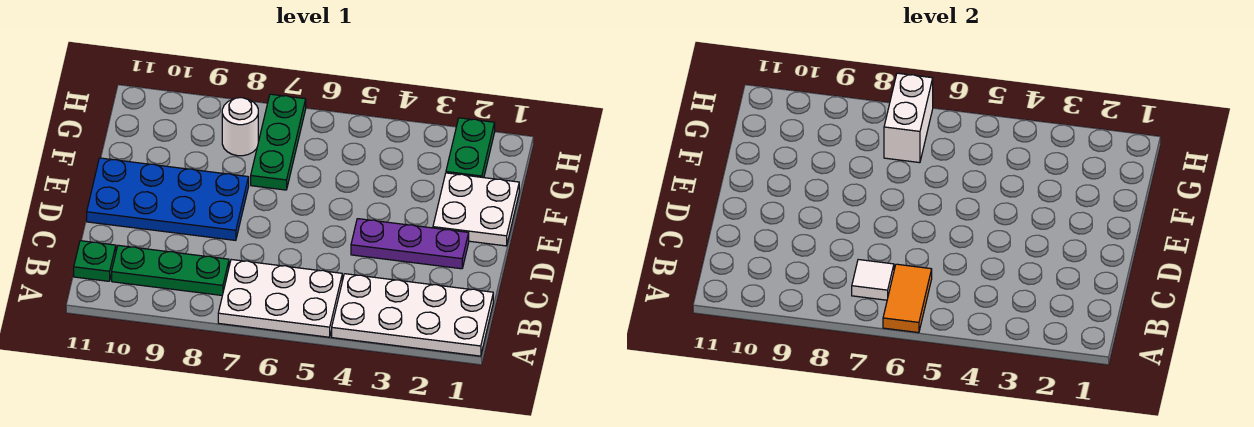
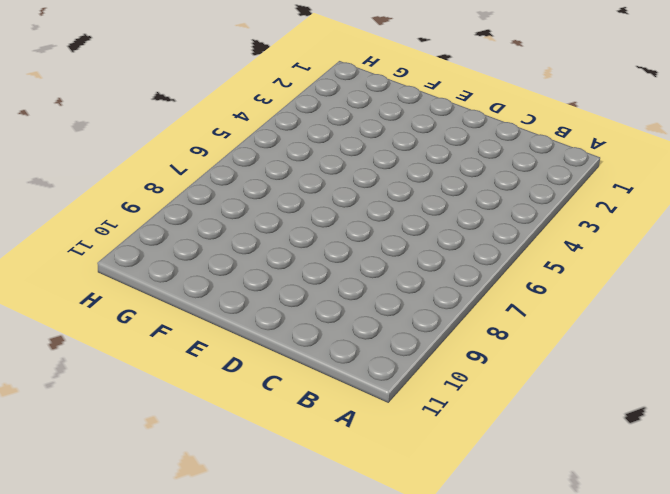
none -> white plate A1:B4 level 1
none -> white plate A5:B7 level 1
none -> green plate B8:B10 level 1

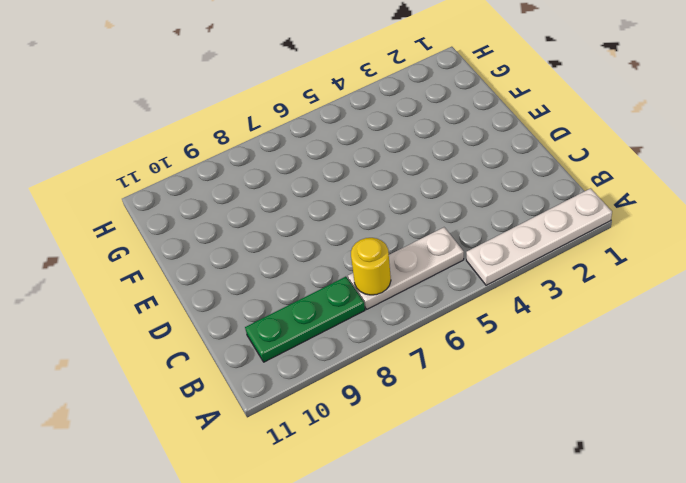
white plate A1:A4 level 1 -> white plate A1:B4 level 1
white plate B5:B7 level 1 -> white plate A5:B7 level 1
yellow round brick B7 level 2 -> white tile B7 level 2
none -> green plate B11 level 1
none -> purple plate D2:D4 level 1
none -> blue plate D8:E11 level 1

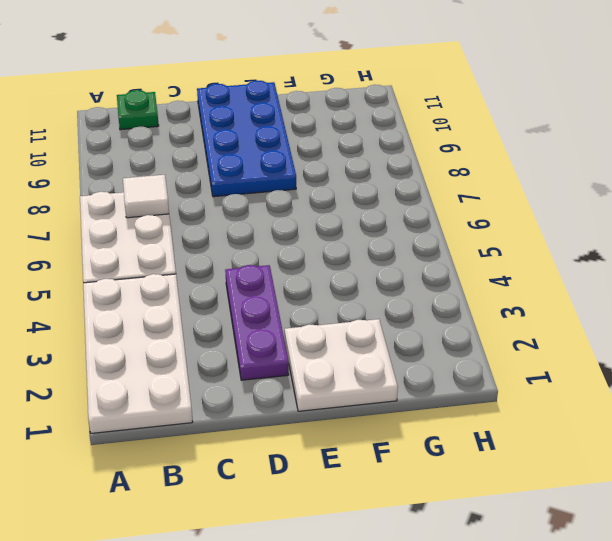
none -> green plate B8:B10 level 1
none -> green plate F7:H7 level 1
none -> green plate G2:H2 level 1

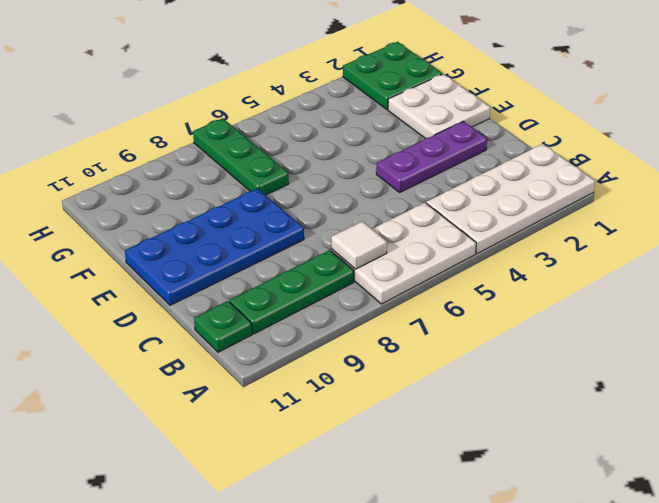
green plate G1:H2 level 1 -> green plate G2:H2 level 1
none -> white round brick G8 level 1
none -> orange tile A6:B6 level 2
none -> white brick G7:H7 level 2

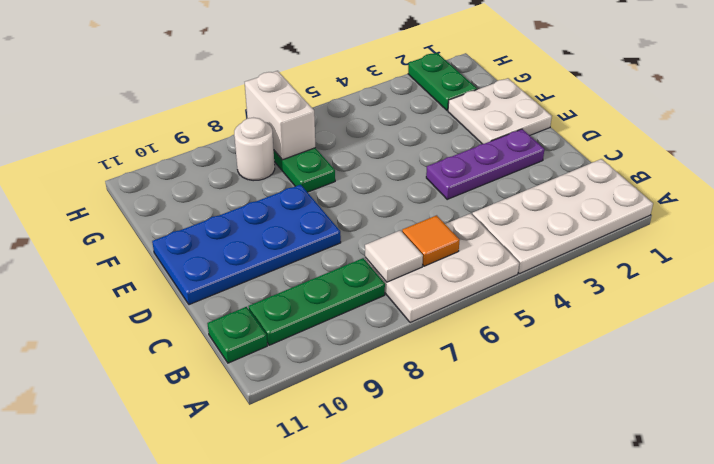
orange tile B6 level 2 -> orange tile A6:B6 level 2

